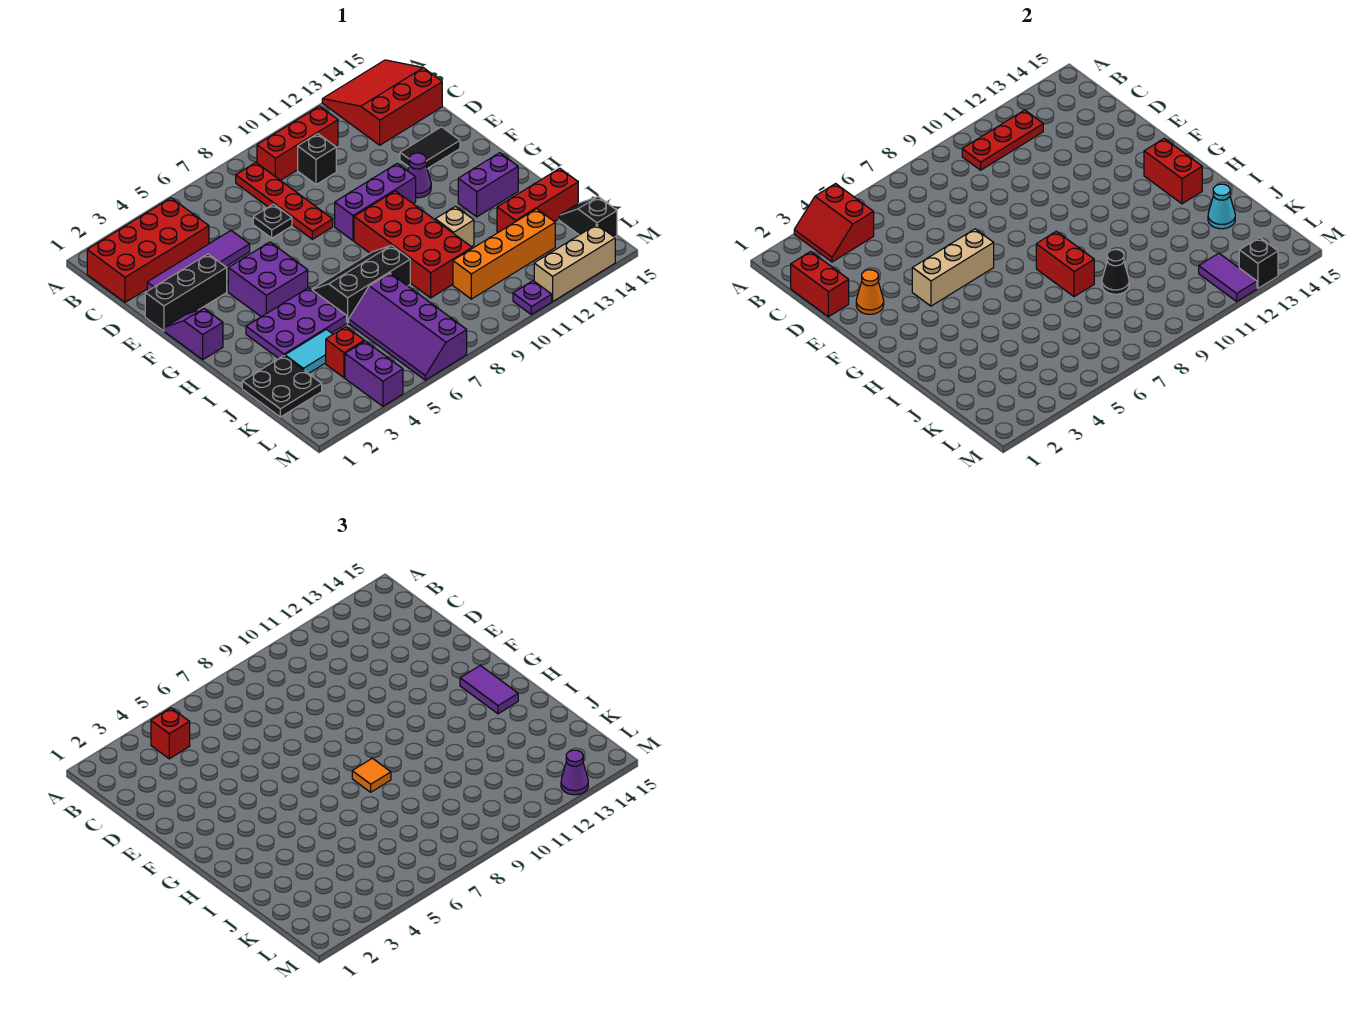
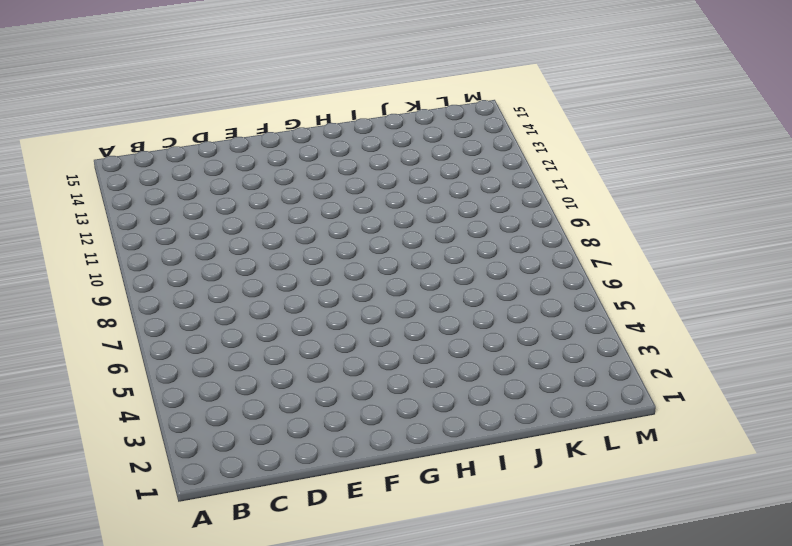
none -> red slope A13:C15 level 1 top C
none -> red brick B1:C4 level 1
none -> red plate B8:E8 level 1
none -> red brick B9:B11 level 1

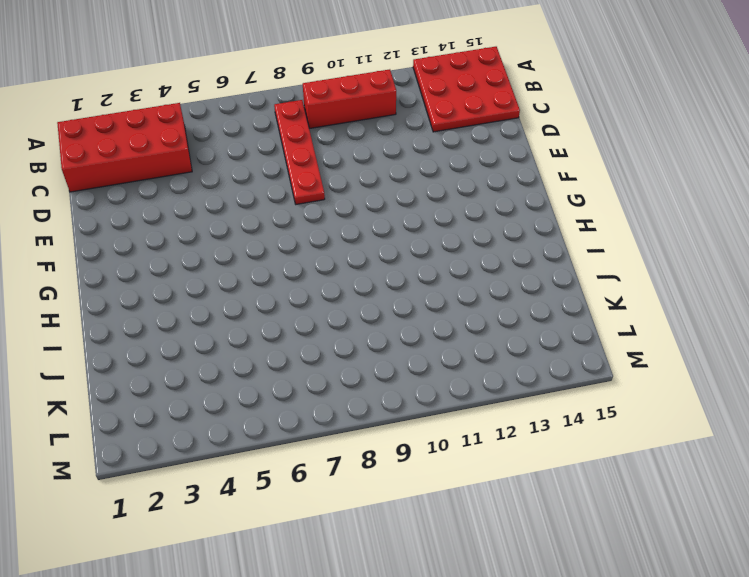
red plate A13:C15 level 1 -> red slope A13:C15 level 1 top C
none -> black brick C10 level 1
none -> purple tile D2:D5 level 1
none -> black plate D7 level 1
none -> black brick E1:E3 level 1

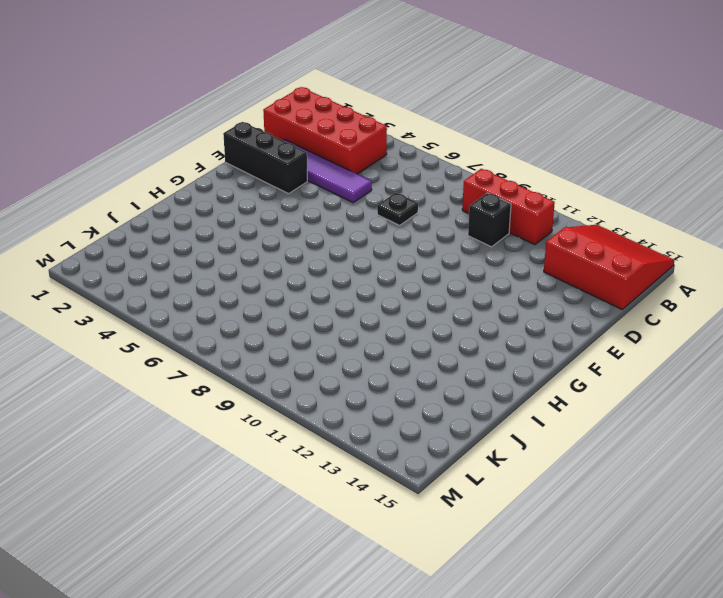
none -> red plate B8:E8 level 1
none -> black tile E13:E14 level 1
none -> purple slope F1:G1 level 1 top G
none -> purple brick F4:G5 level 1

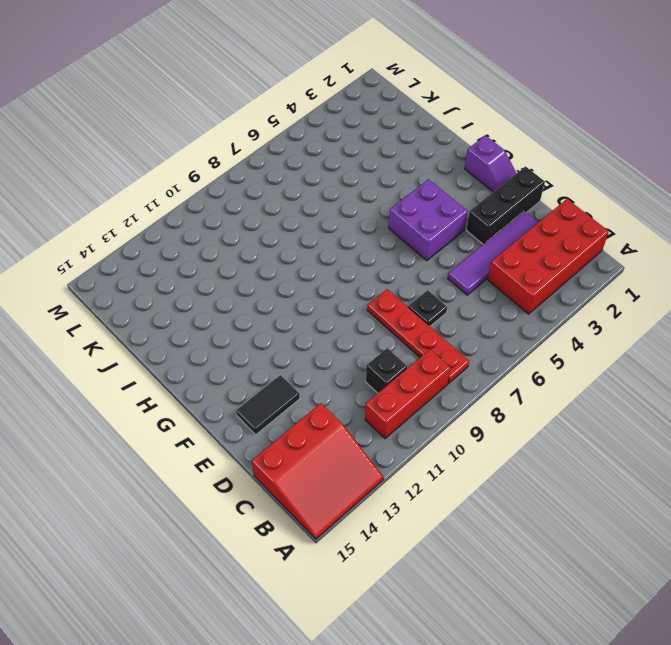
none -> purple brick F9:F11 level 1
none -> purple cone F12 level 1
none -> red brick G9:J10 level 1
none -> purple plate H3:I5 level 1

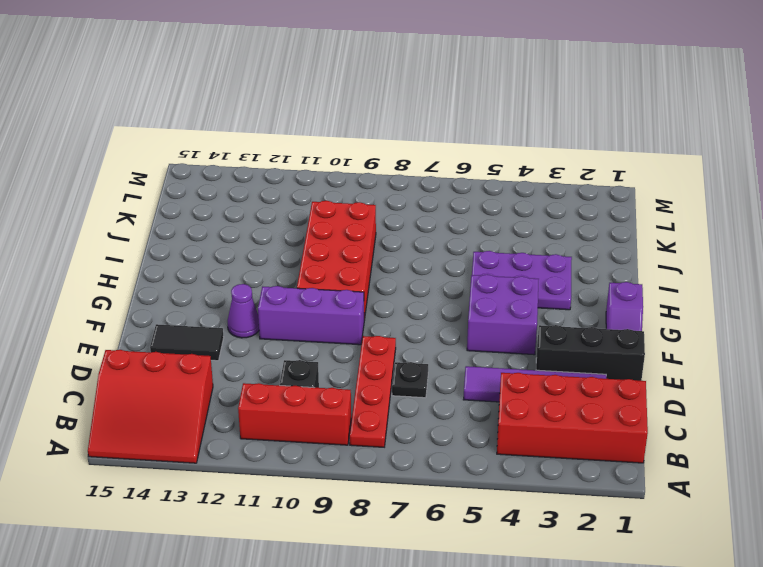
none -> black slope H6:I8 level 1 top I
none -> purple brick H13:H14 level 1
none -> tan brick I11 level 1
none -> black plate J1:K2 level 1

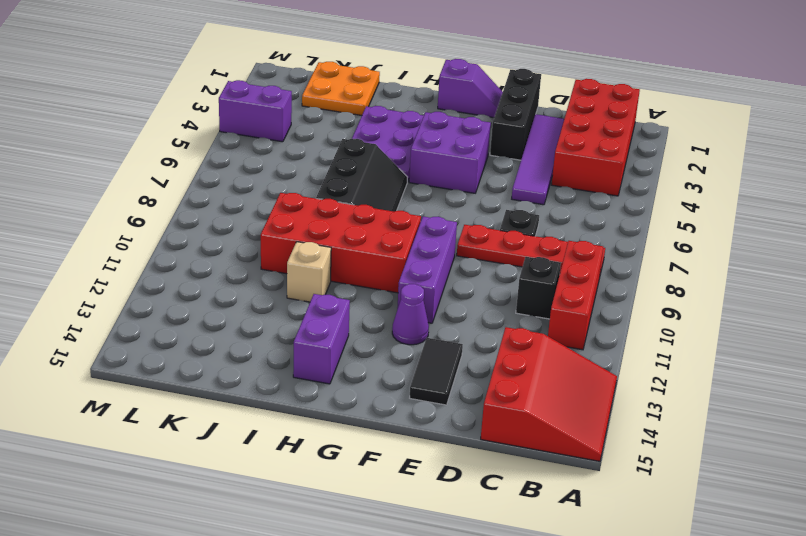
orange plate J1:K2 level 1 -> black plate J1:K2 level 1
none -> cyan tile J3:J4 level 1
none -> purple slope J6:M7 level 1 top 7
none -> red brick J13:J15 level 1
none -> red brick K4 level 1

